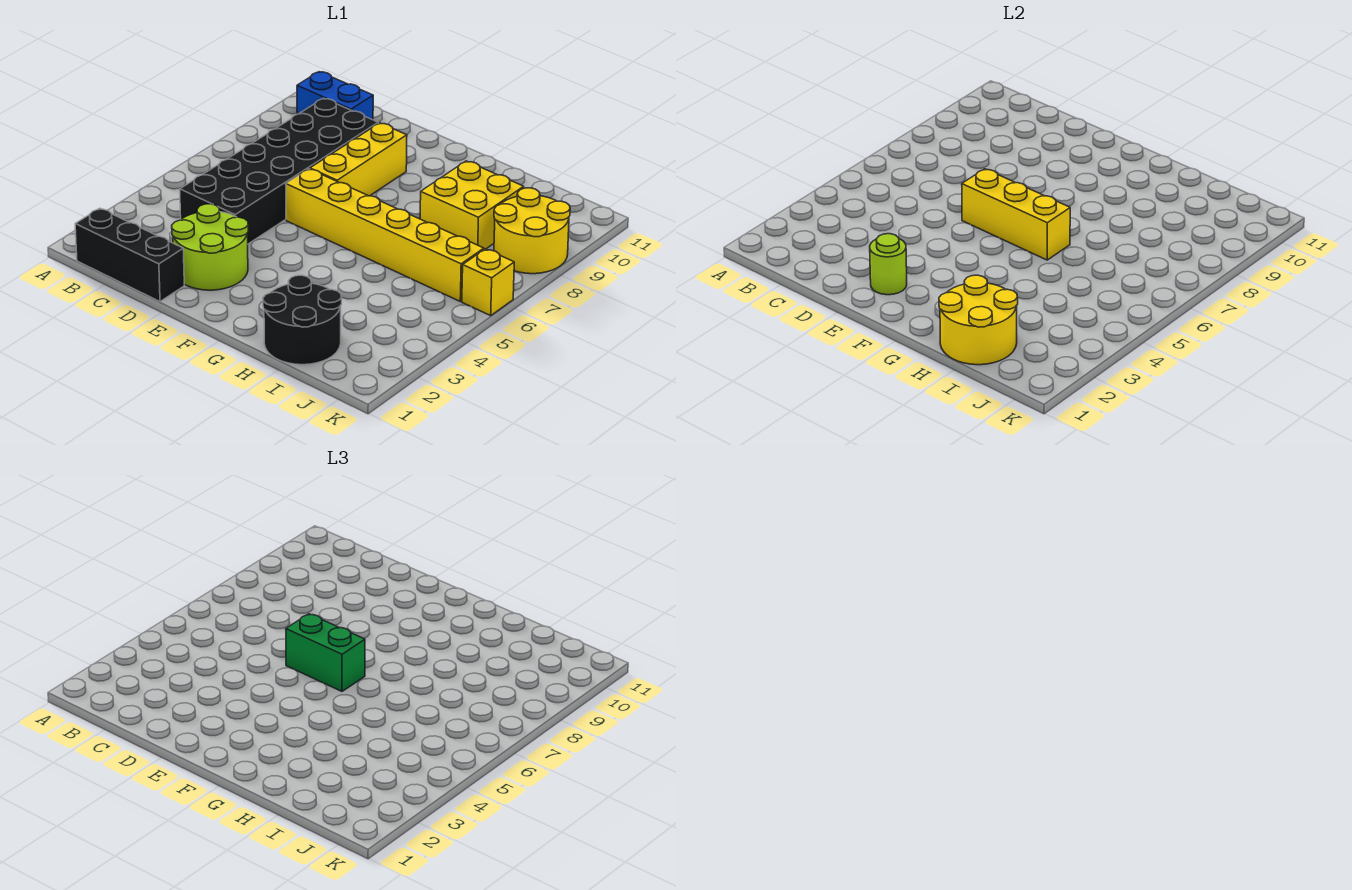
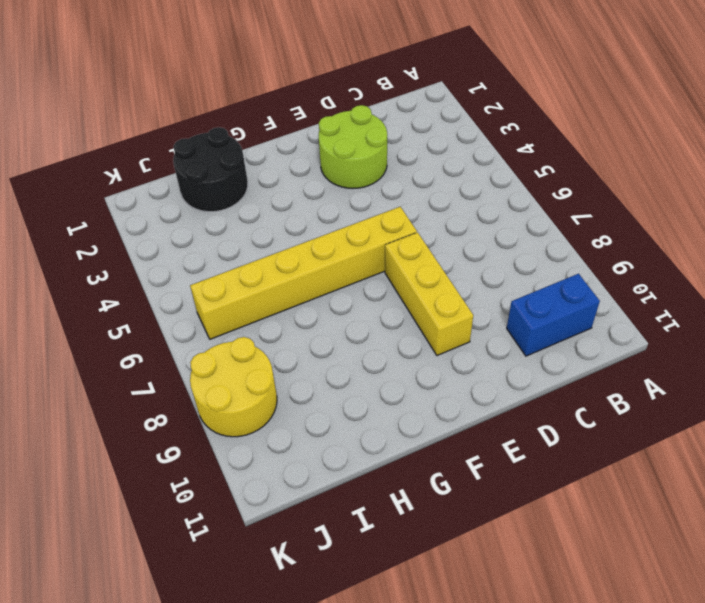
none -> black brick B1:D1 level 1
none -> black brick C4:D9 level 1
none -> yellow brick H8:I9 level 1

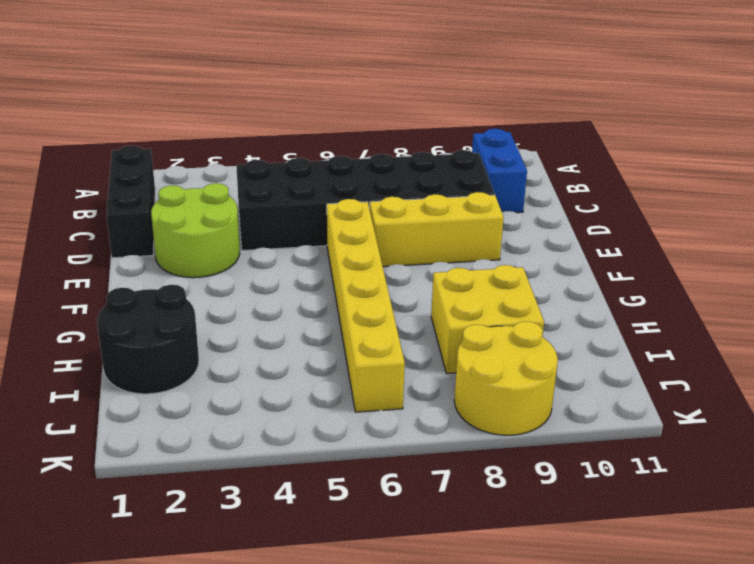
none -> yellow brick K6 level 1
none -> lime round brick E2 level 2
none -> yellow brick E6:G6 level 2

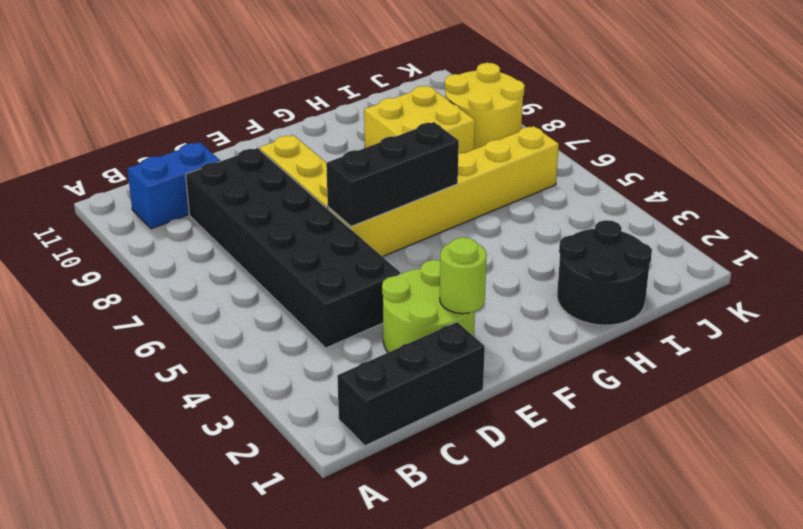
black brick E6:G6 level 2 -> yellow brick E6:G6 level 2
none -> yellow brick K6 level 1
none -> yellow round brick H1:I2 level 2
none -> green brick E6:F6 level 3

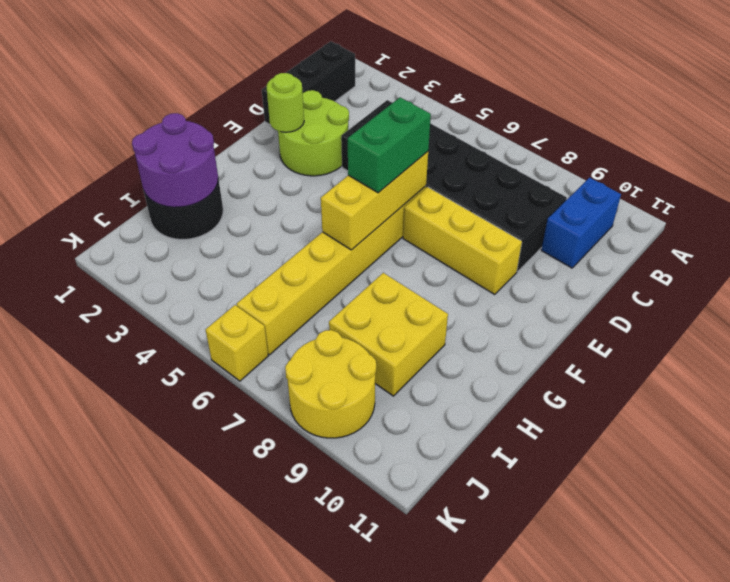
purple round brick H1:I2 level 2 -> yellow round brick H1:I2 level 2

